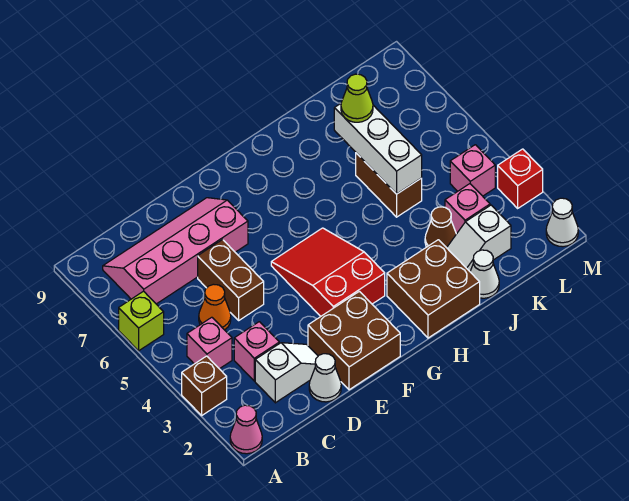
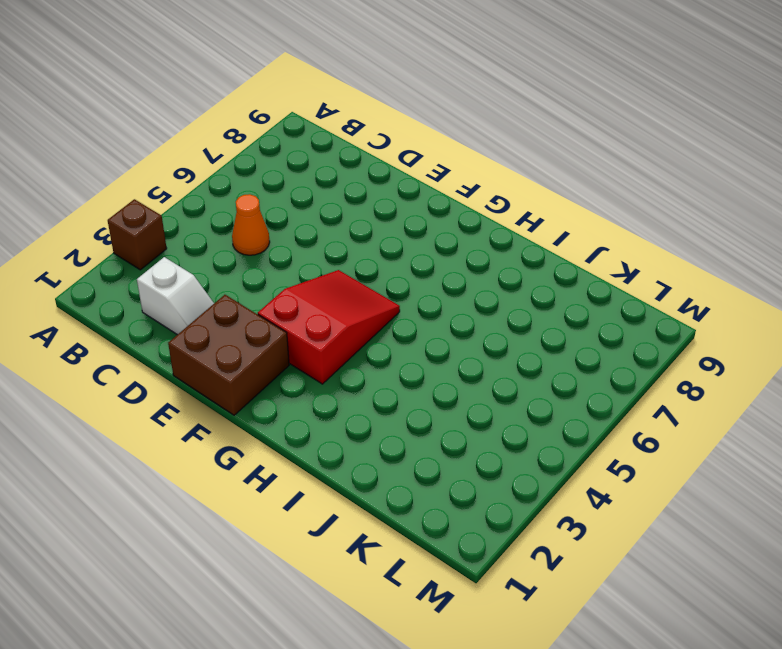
none -> pink cone A1 level 1
none -> lime brick A6 level 1
none -> pink brick B4 level 1

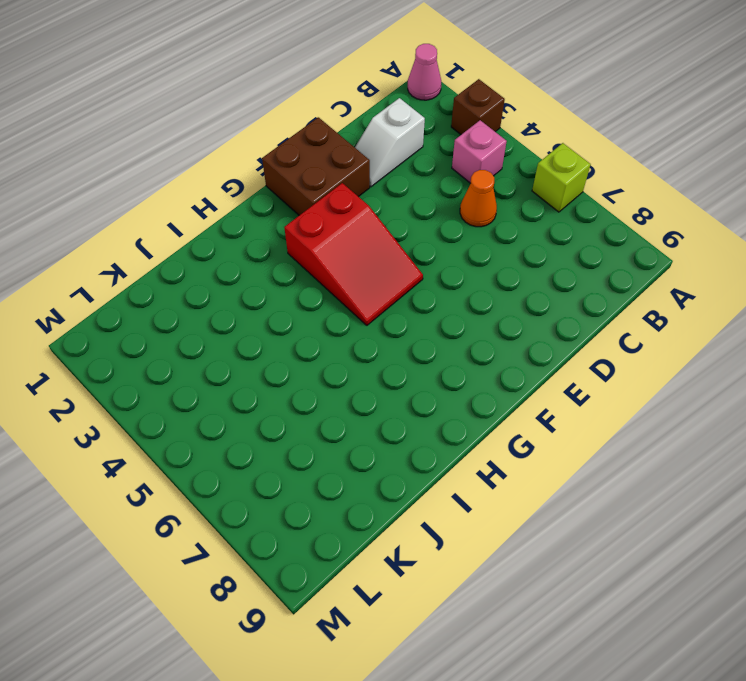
none -> pink slope B7:E8 level 1 top 7
none -> pink brick C3 level 1
none -> white cone D1 level 1

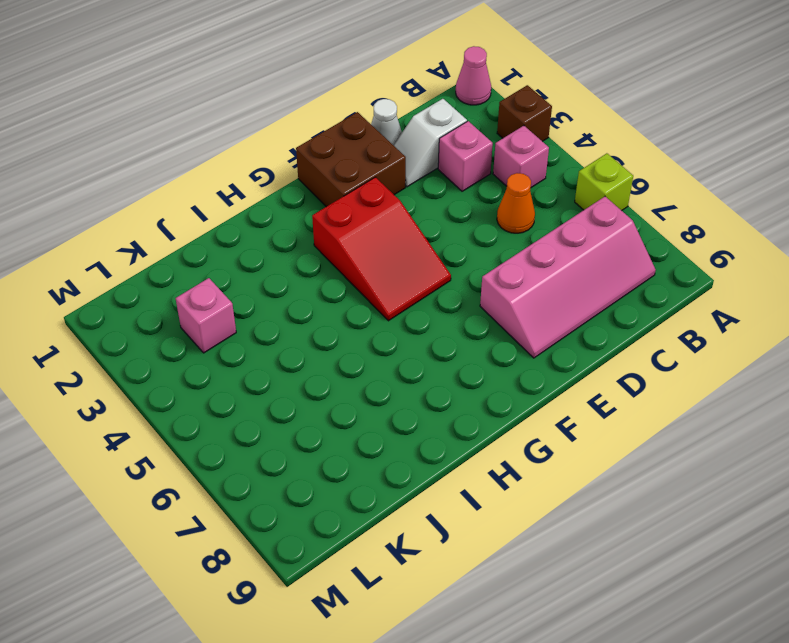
none -> brown brick D5:D6 level 1
none -> brown brick H1:I2 level 1
none -> white cone J1 level 1

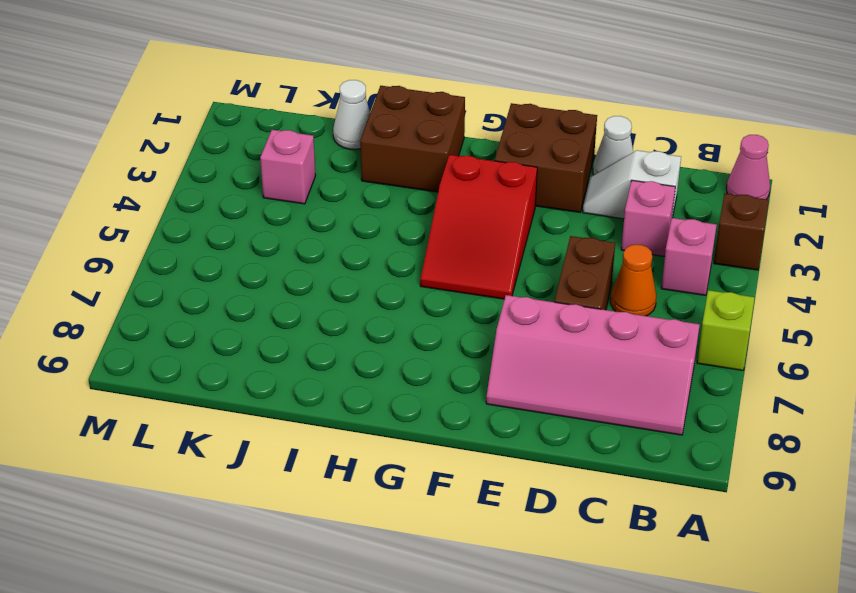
none -> white slope J2:K2 level 1 top K
none -> brown cone J3 level 1
none -> brown brick J5:J6 level 1

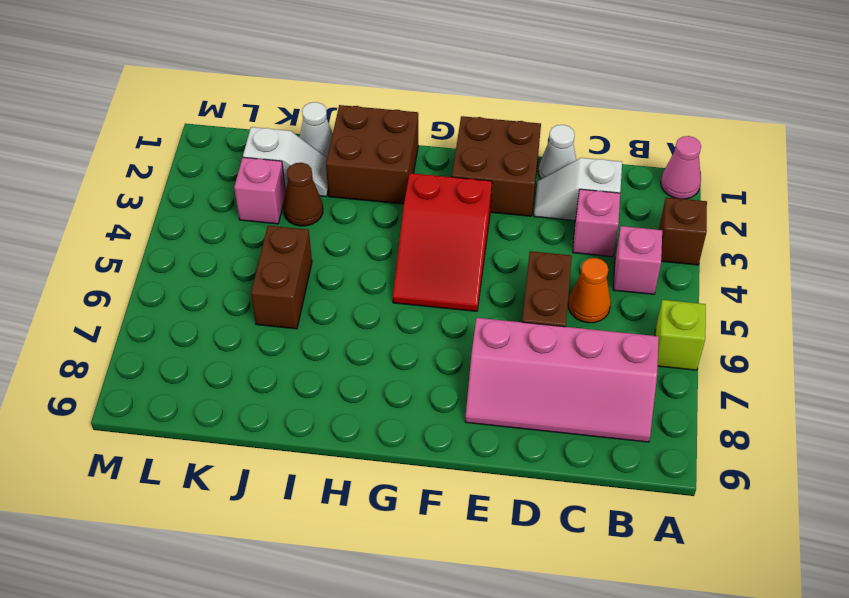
none -> pink brick L4 level 1
none -> white cone M1 level 1
none -> red brick M3 level 1

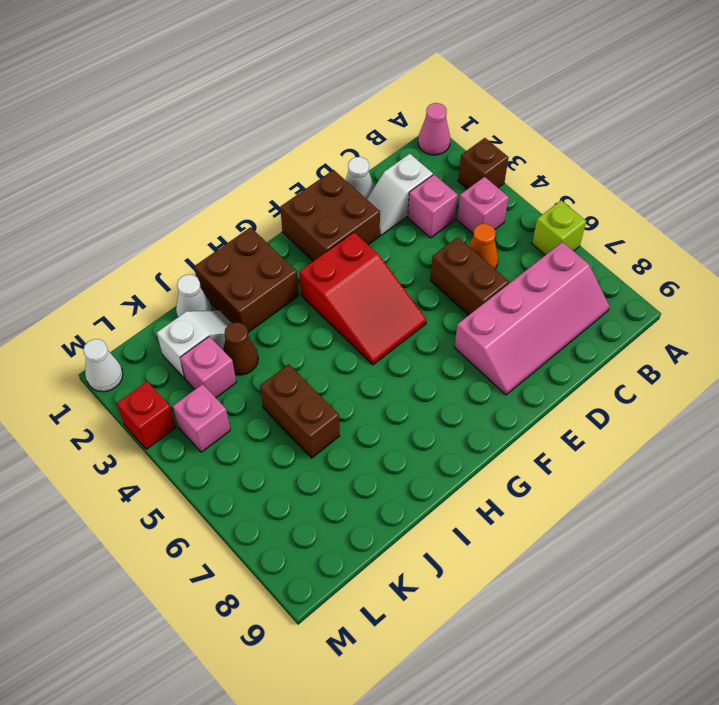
none -> white brick J5:J7 level 2
none -> lime cone J7 level 3

